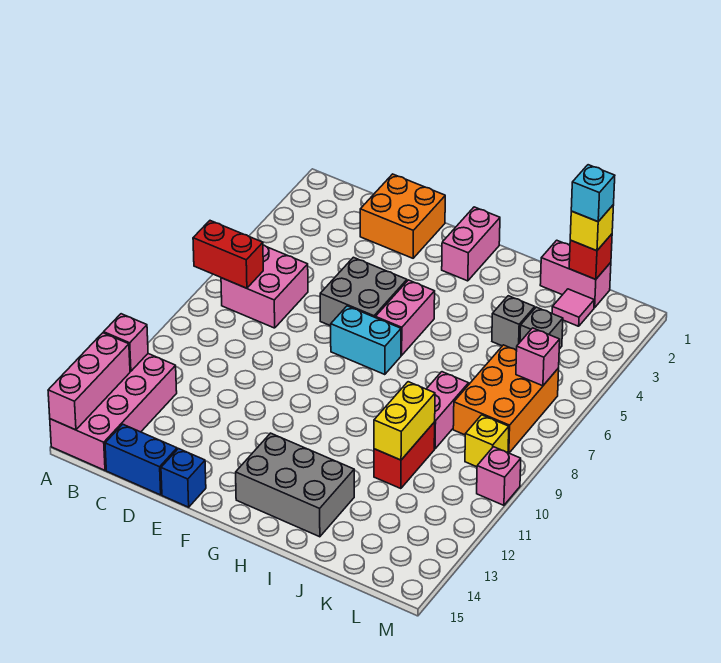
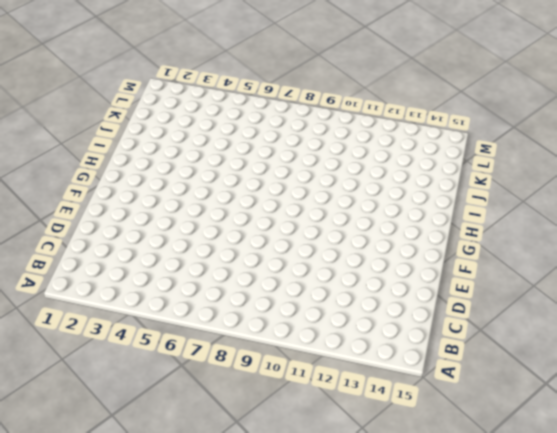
none -> pink brick A12:B15 level 1
none -> pink brick B6:C7 level 1
none -> blue brick C15:D15 level 1

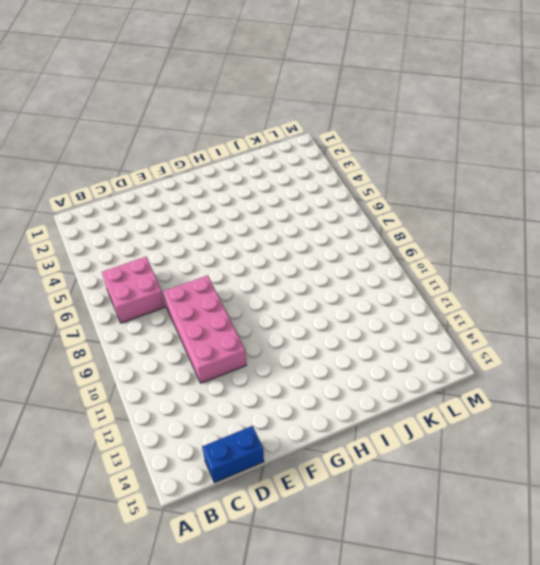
pink brick D8:E11 level 1 -> pink brick A12:B15 level 1
none -> orange brick D1:E2 level 1
none -> grey brick E5:F6 level 1
none -> blue brick E15 level 1

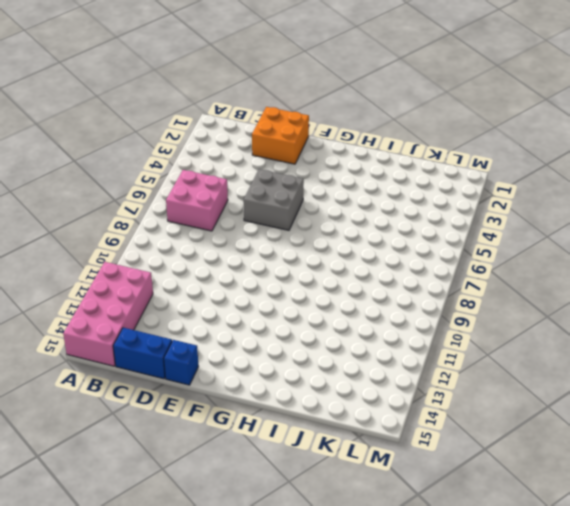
none -> cyan brick F7:G7 level 1
none -> pink brick G1:G2 level 1
none -> pink brick G5:G6 level 1

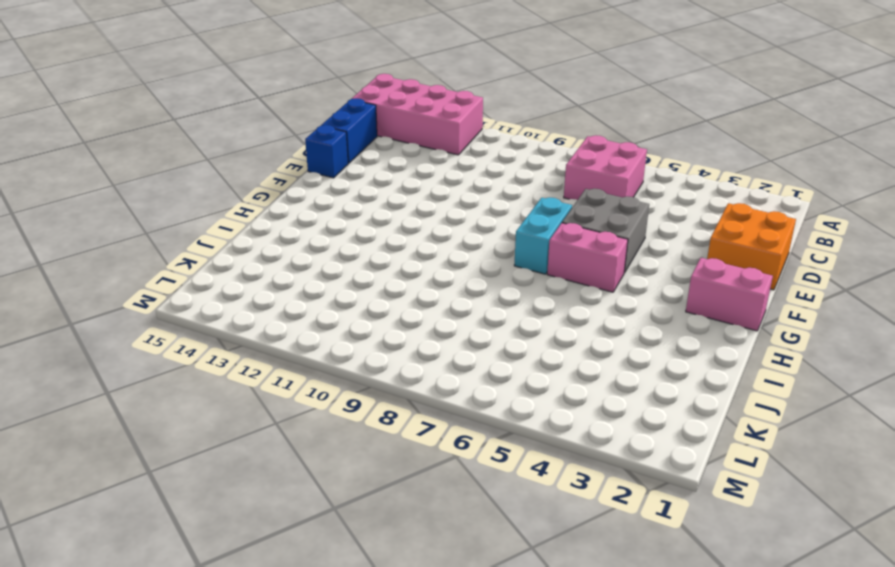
none -> grey brick G13:I14 level 1
none -> pink brick J1:K1 level 1
none -> grey brick J4 level 1

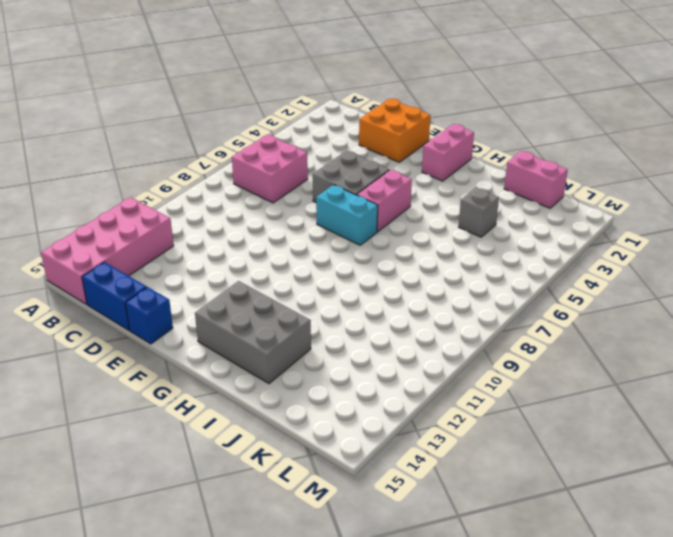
none -> pink brick J8:J9 level 1
none -> red brick J10:J11 level 1
none -> pink tile K2 level 1

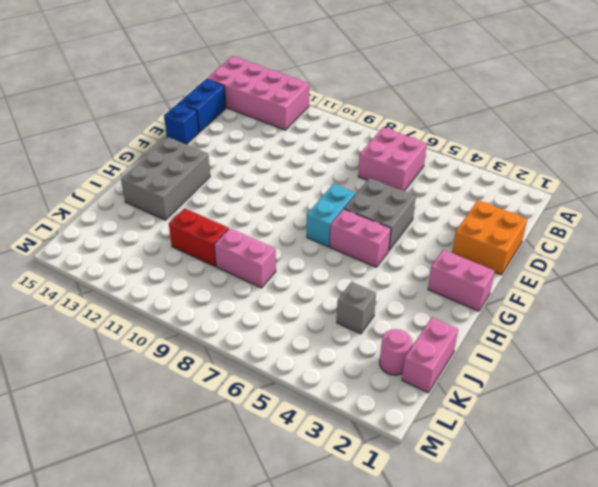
pink round brick K2 level 1 -> pink tile K2 level 1
none -> grey brick K4 level 1
none -> orange brick K6:L8 level 1
none -> yellow brick L9 level 1

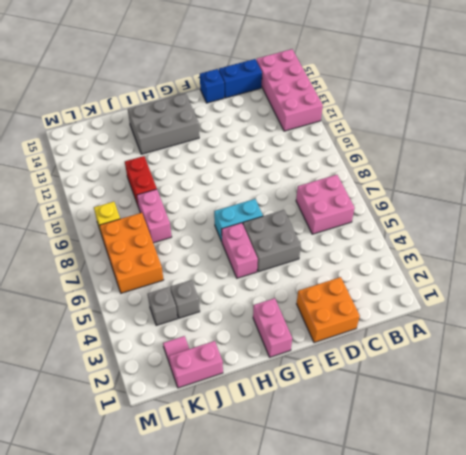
none -> pink brick M10 level 1
none -> red brick A7:B7 level 2
none -> pink brick A12 level 2

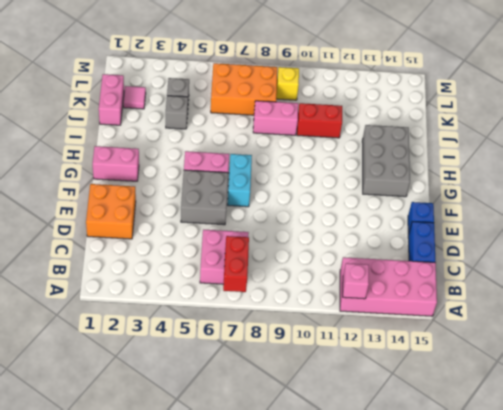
none -> pink brick M10 level 1
none -> pink brick A13:A15 level 2
none -> yellow brick J10:J11 level 2

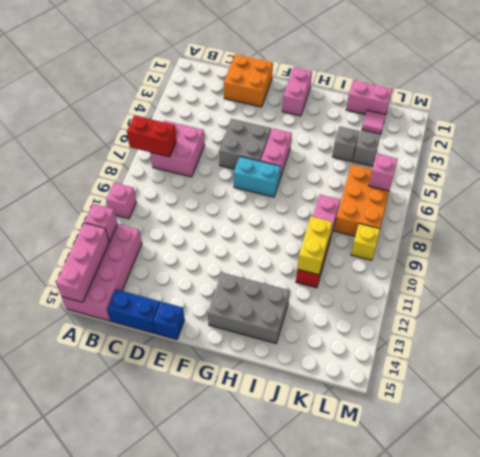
pink brick A10 level 1 -> pink brick M10 level 1
none -> red brick K1 level 2
none -> yellow brick K1 level 3
none -> cyan brick K1 level 4

